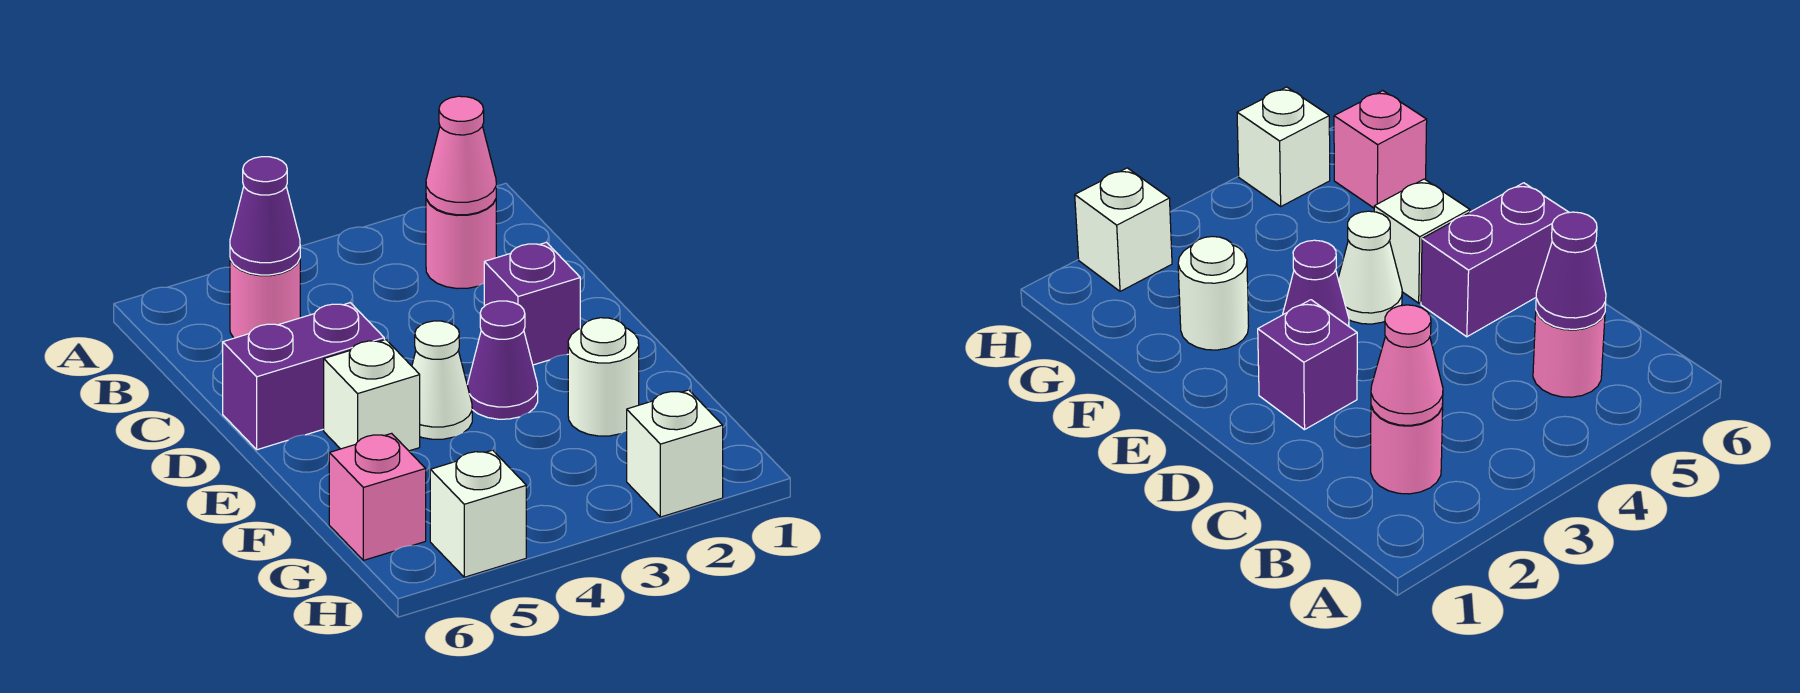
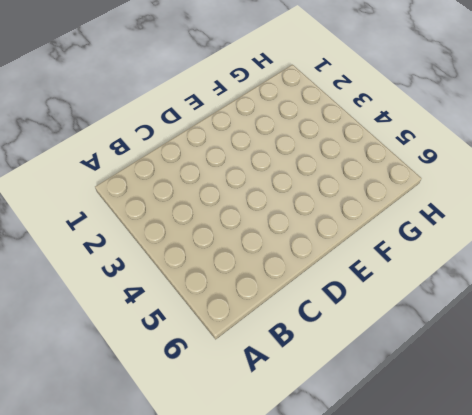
none -> pink round brick B2 level 1
none -> pink round brick B5 level 1
none -> purple brick D2 level 1

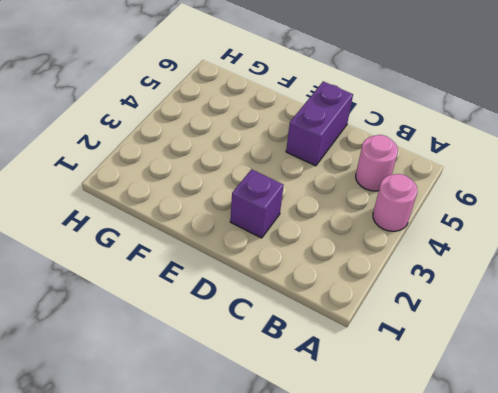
pink round brick A4 level 1 -> pink round brick B2 level 1
none -> purple cone E3 level 1
none -> white cone E4 level 1
none -> white brick E5 level 1

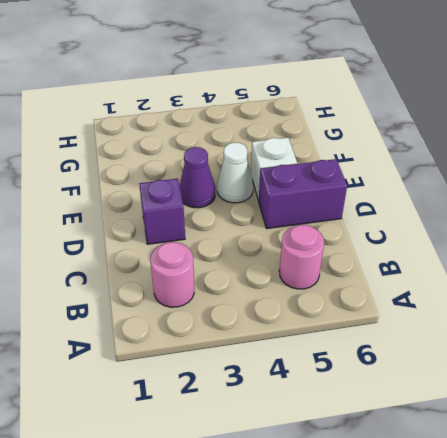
none -> white round brick F2 level 1
none -> pink brick G6 level 1
none -> white brick H2 level 1

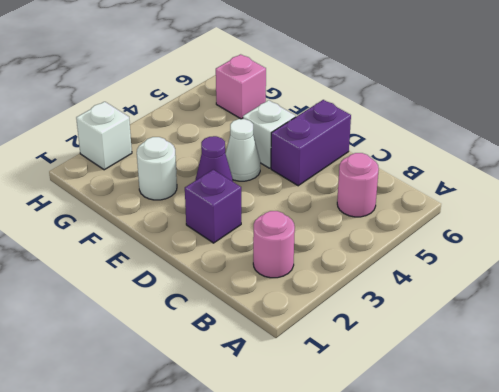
none -> white brick H5 level 1
none -> pink cone B2 level 2
none -> purple cone B5 level 2

